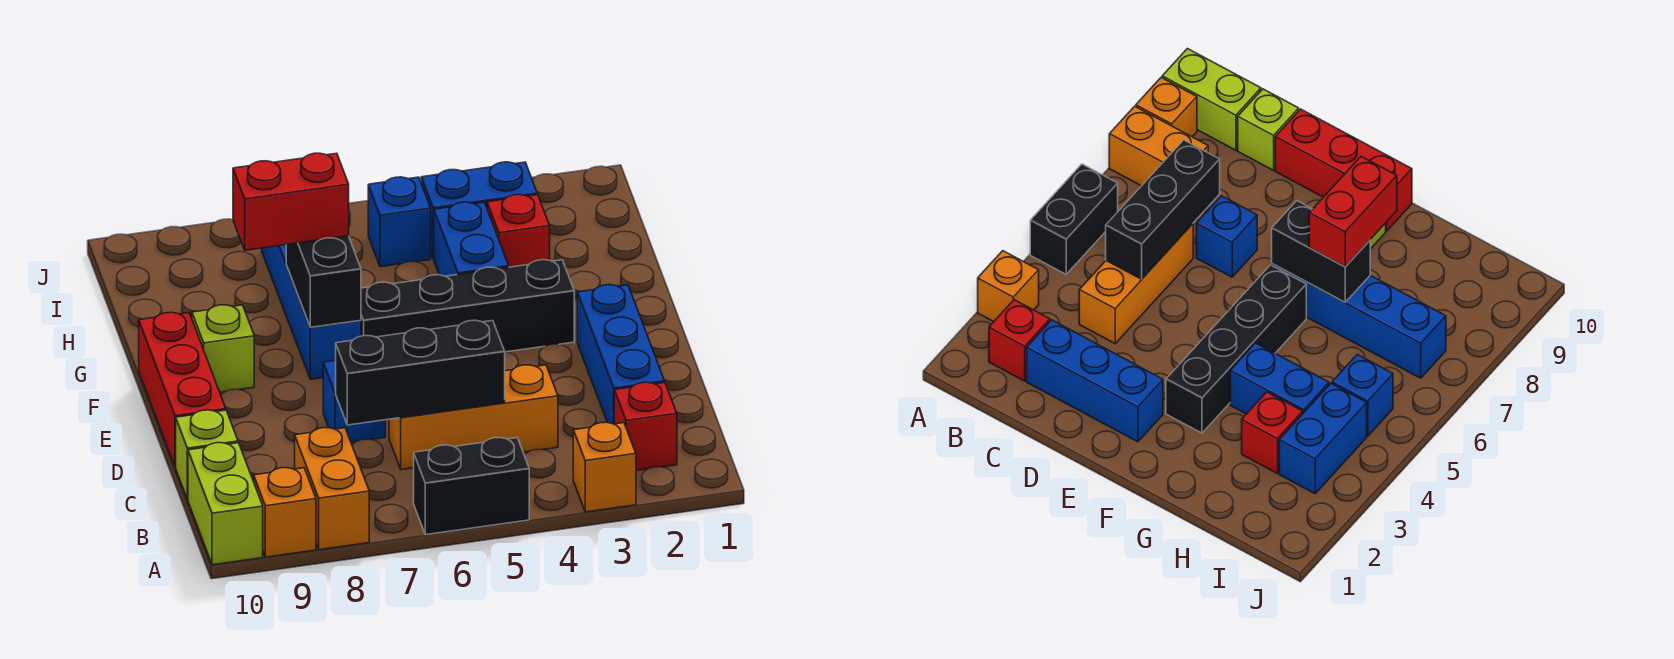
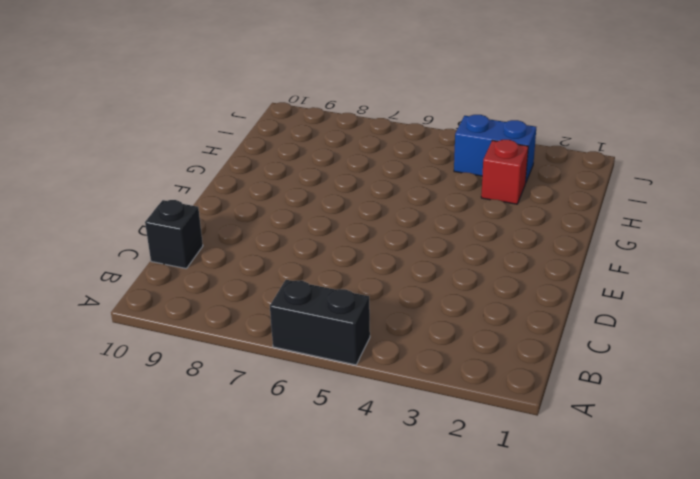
black brick C10 level 1 -> lime brick C10 level 1
none -> orange brick A3 level 1
none -> orange brick A8:B8 level 1
none -> orange brick A9 level 1

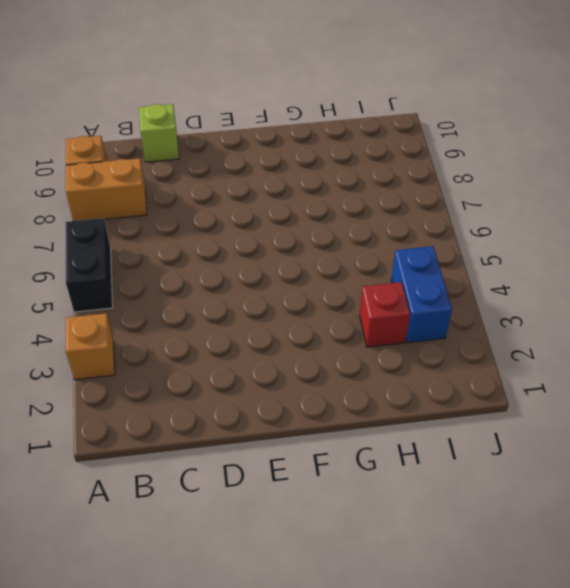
none -> lime brick A10:B10 level 1
none -> red brick B2 level 1
none -> blue brick C2:E2 level 1

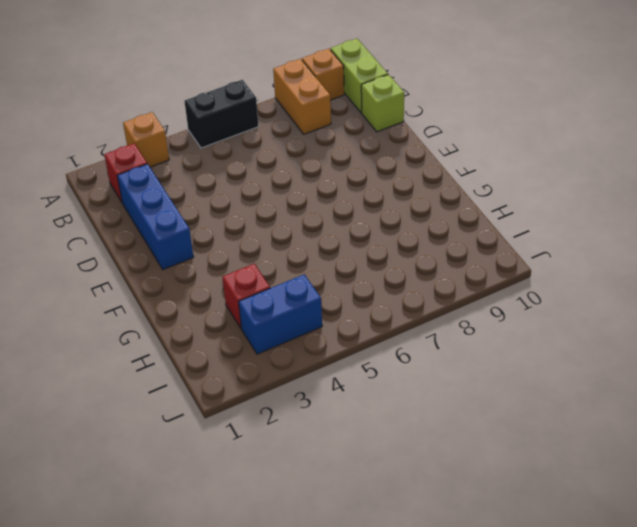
none -> orange brick C4:C6 level 1
none -> blue brick D7 level 1
none -> red brick D10:F10 level 1

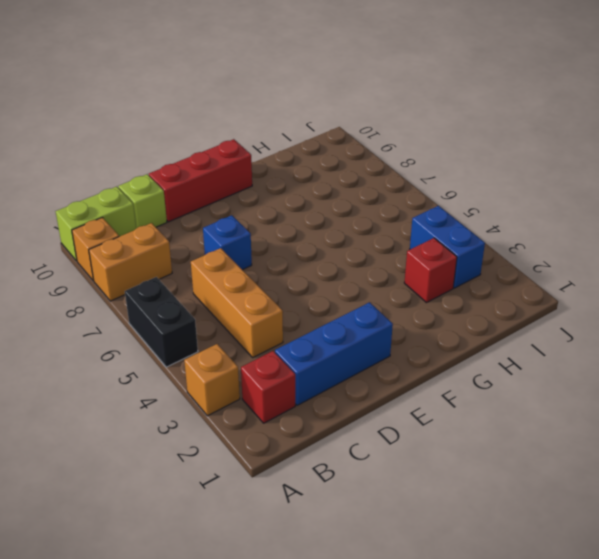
none -> black brick F3:F6 level 1
none -> blue brick F7:I7 level 1
none -> lime brick F9 level 1

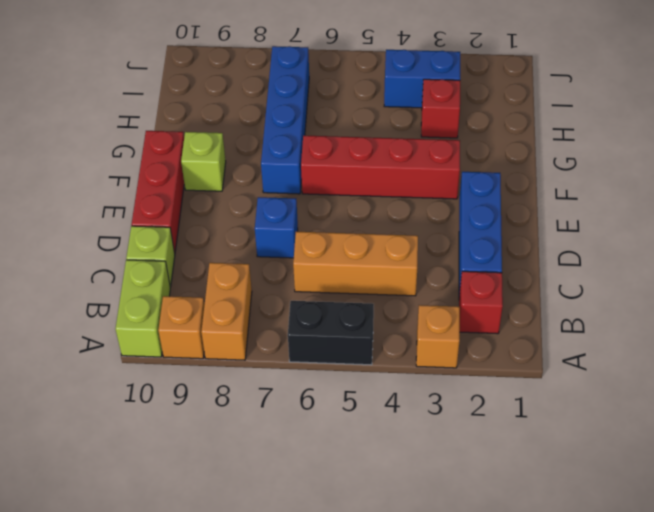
red brick F3:F6 level 1 -> black brick F3:F6 level 1
none -> blue brick G4:H4 level 1
none -> blue brick I5 level 1
none -> black brick C5:C7 level 2

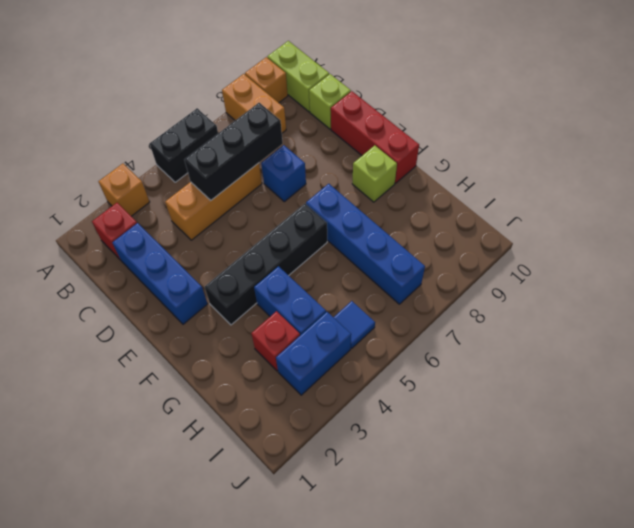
blue tile I5 level 1 -> blue brick I5 level 1
none -> black brick F7:G7 level 2
none -> red brick G7:G8 level 3

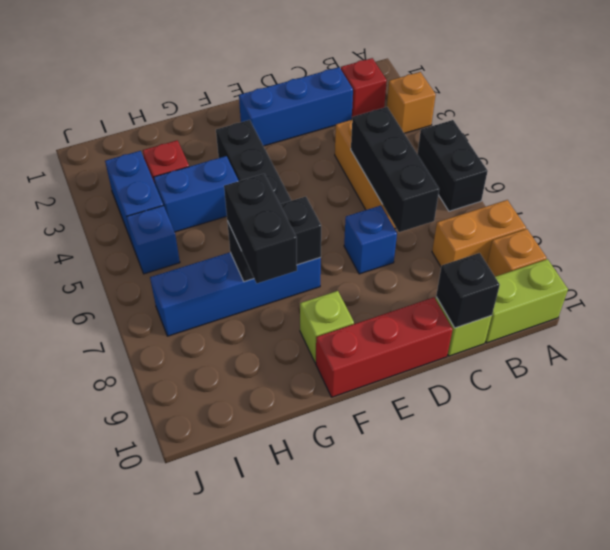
black brick C10 level 2 -> none
black brick G7:G8 level 3 -> red brick G7:G8 level 3

